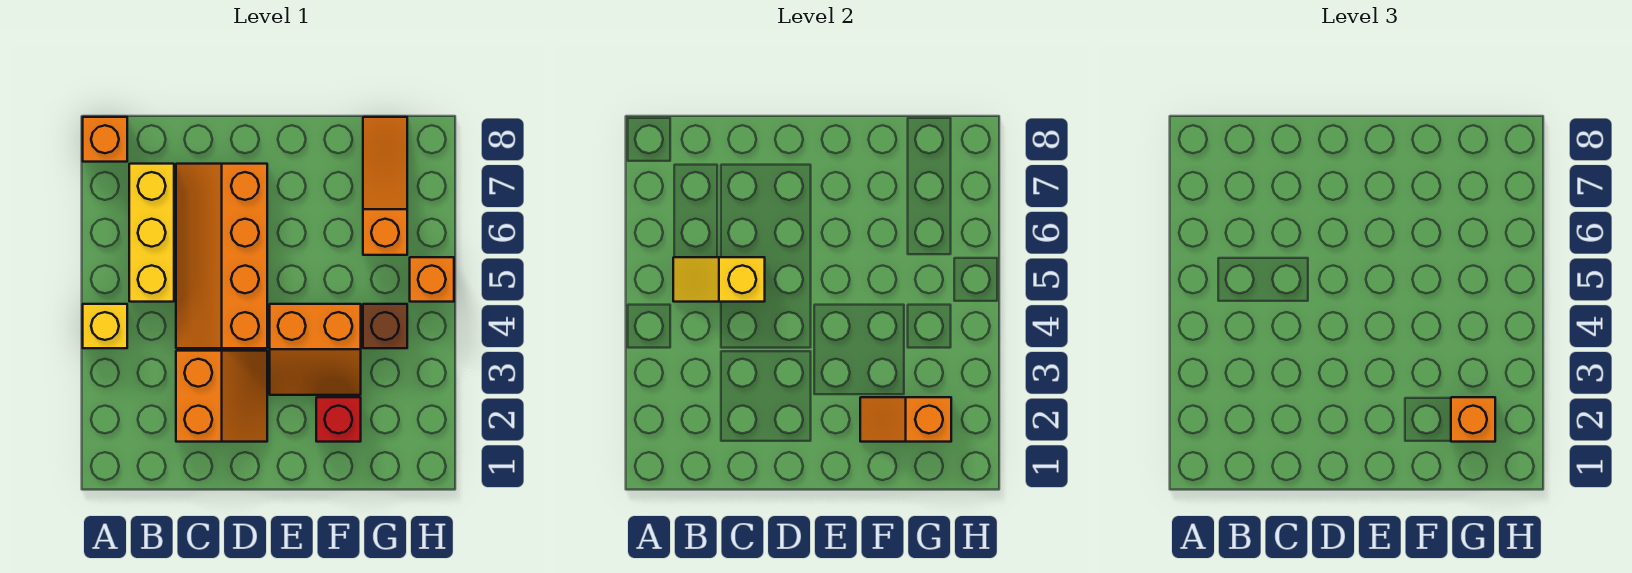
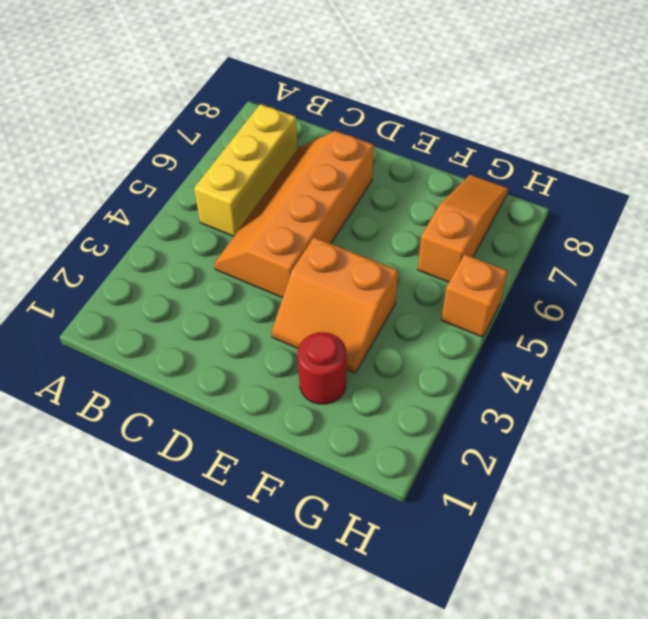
red round brick F2 level 1 -> red brick F2 level 1
none -> yellow brick A4 level 1
none -> orange brick A8 level 1
none -> orange slope C2:D3 level 1 top C

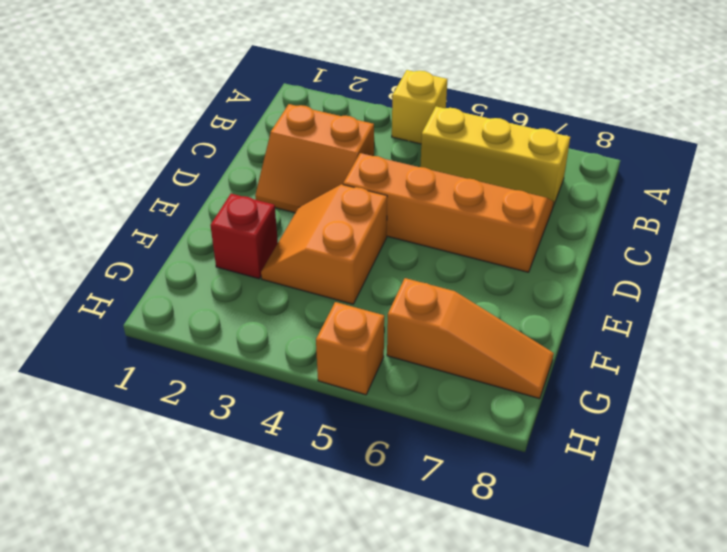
none -> orange brick A8 level 1
none -> brown brick G4 level 1
none -> yellow slope B5:C5 level 2 top C

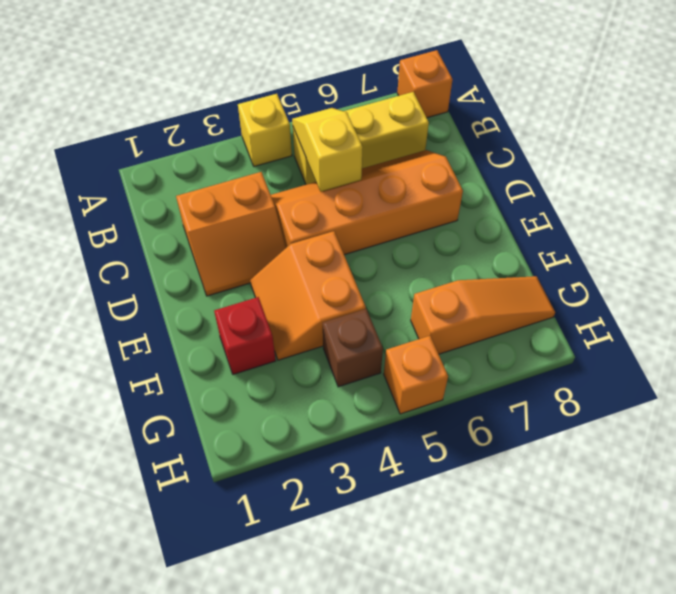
none -> orange slope F2:G2 level 2 top G
none -> orange brick G2 level 3

